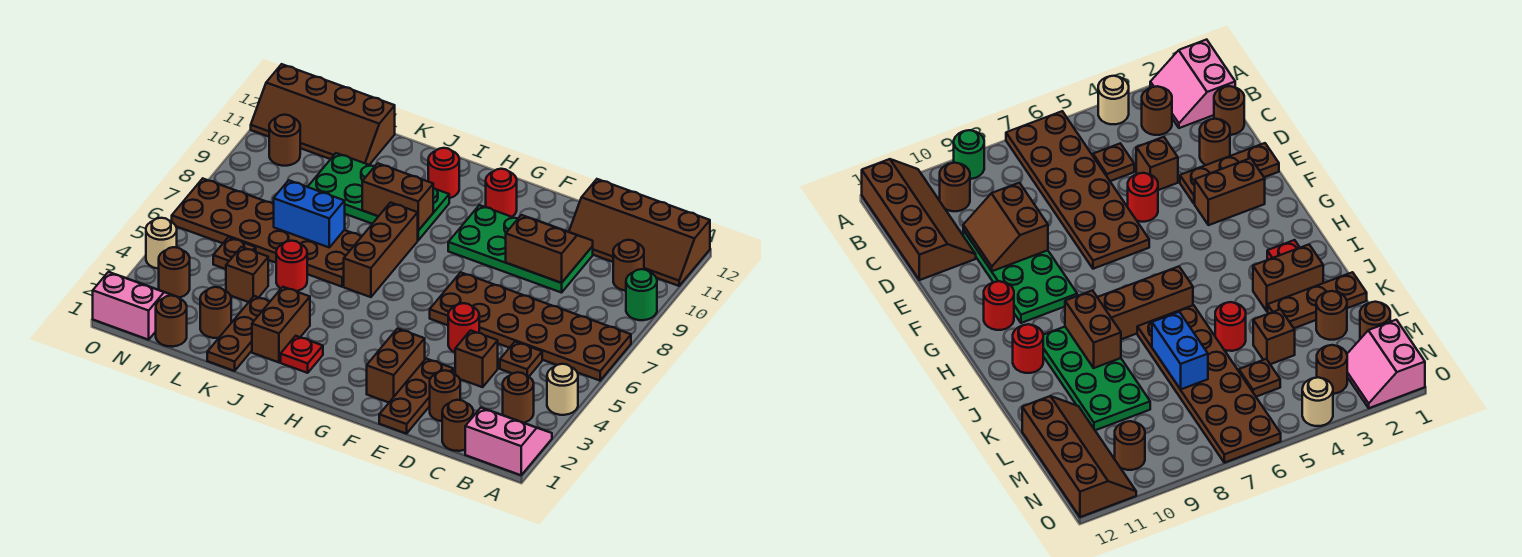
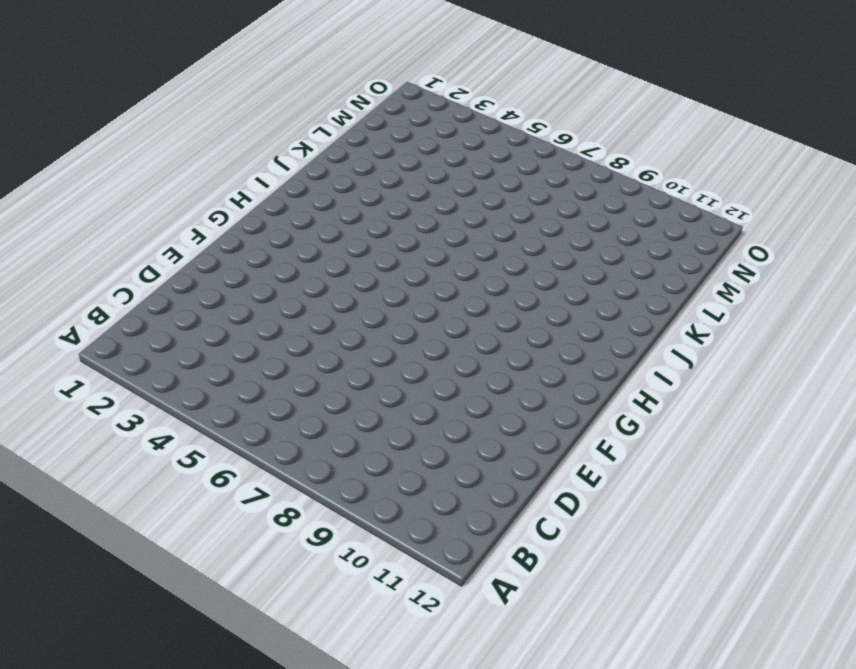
none -> pink slope A1:B2 level 1 top 1
none -> tan round brick A4 level 1
none -> brown plate A6:F7 level 1
none -> green round brick A9 level 1

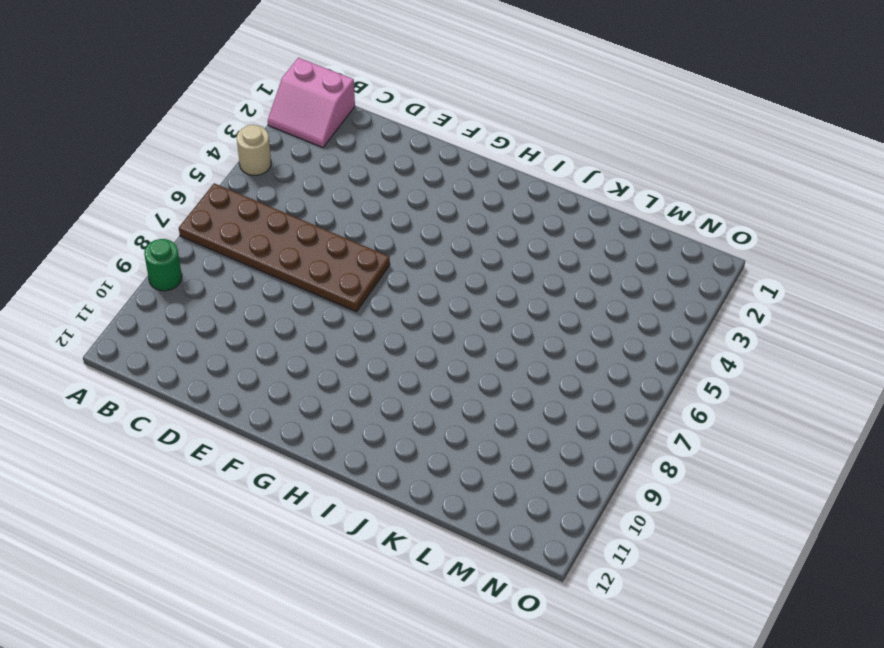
none -> brown slope A11:D12 level 1 top 12
none -> brown round brick B3 level 1
none -> brown round brick B10 level 1
none -> brown round brick C1 level 1

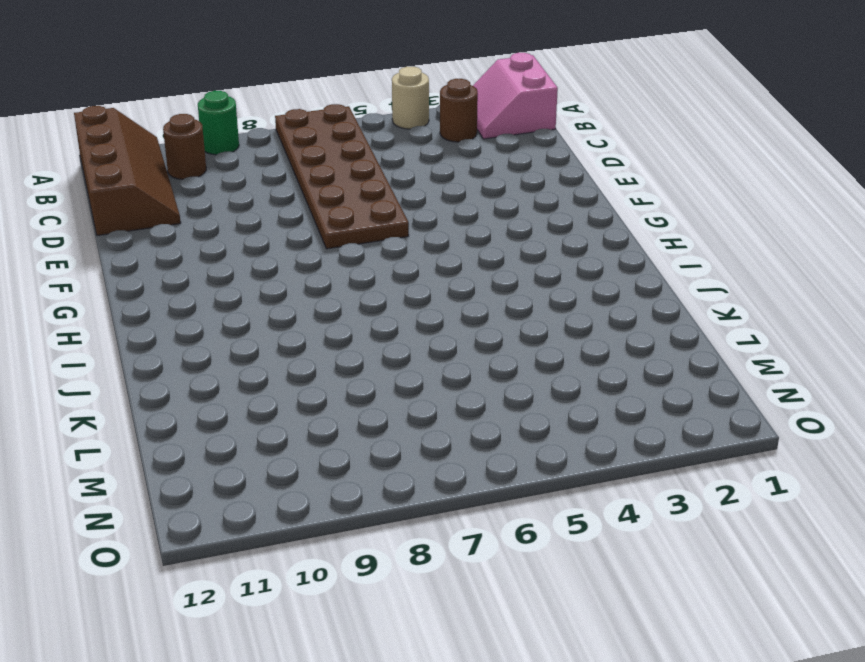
none -> brown round brick C1 level 1
none -> brown plate C5 level 1
none -> brown round brick D2 level 1
none -> brown brick D4 level 1

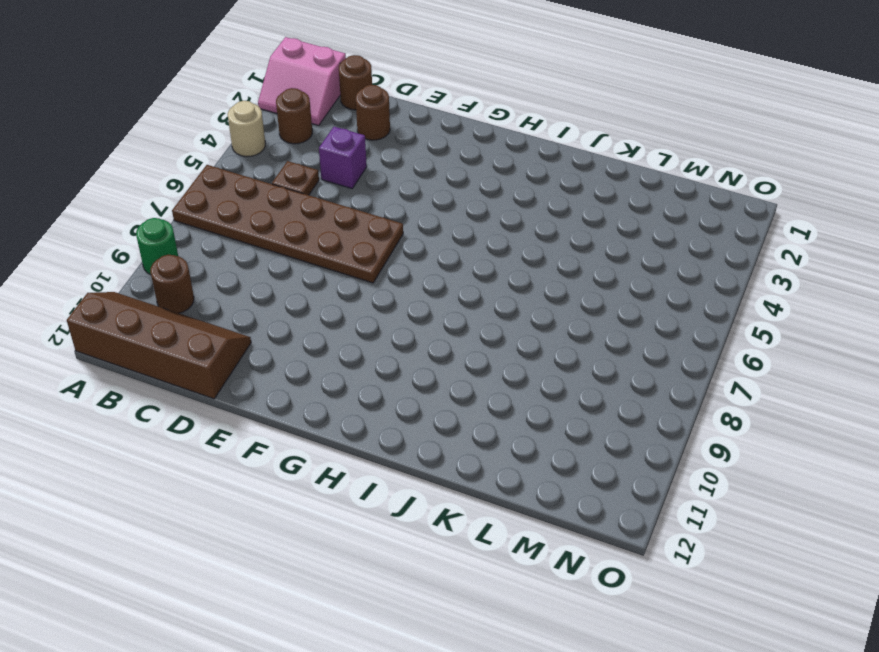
purple brick D4 level 1 -> brown brick D4 level 1
none -> green plate D9:G10 level 1
none -> brown plate E1:E3 level 1
none -> red round brick E5 level 1
none -> brown brick F2:F3 level 1

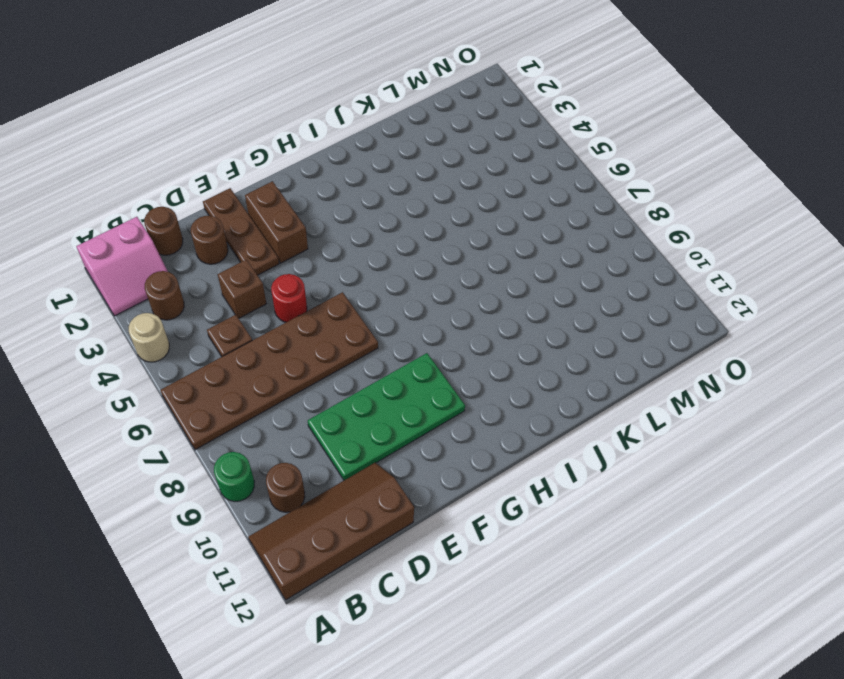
none -> red round brick G11 level 1
none -> red plate I2 level 1
none -> brown brick I6:I8 level 1
none -> green plate I9:L10 level 1

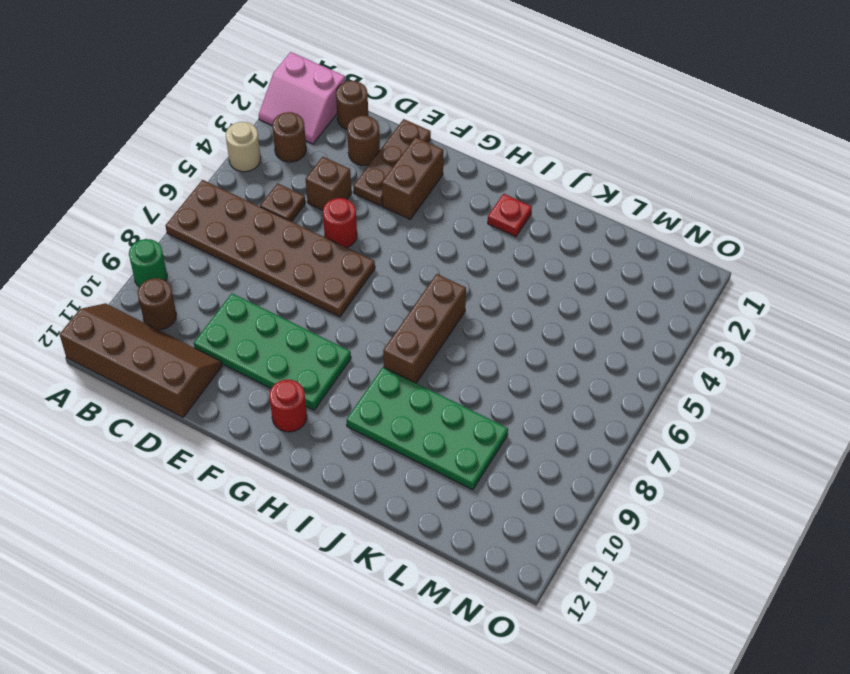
none -> red round brick I11 level 1
none -> brown brick J2:J3 level 1
none -> brown plate J6:O7 level 1
none -> brown plate K1:K3 level 1

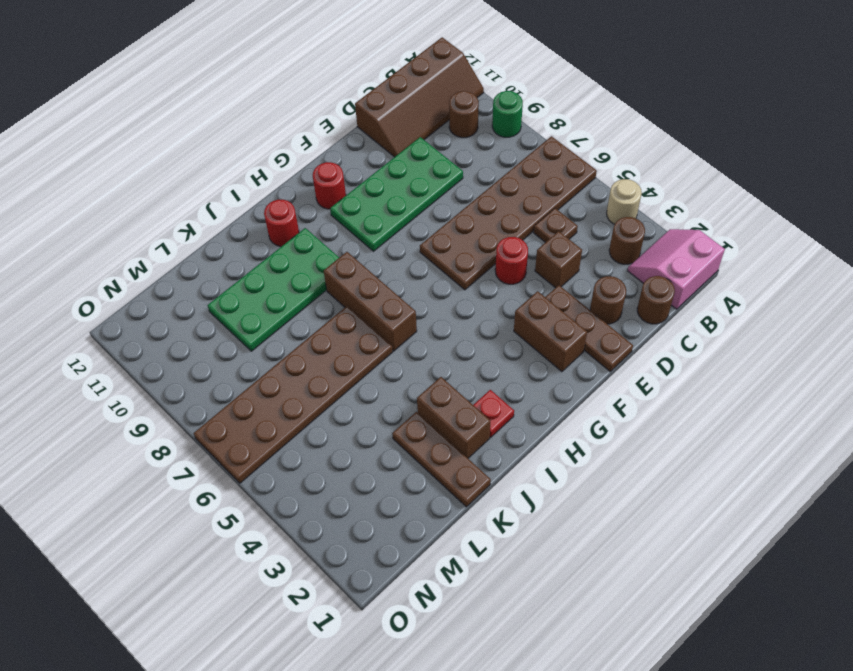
none -> red round brick K5 level 1
none -> brown round brick L2 level 1
none -> brown brick L4 level 1
none -> brown slope L11:O12 level 1 top 12

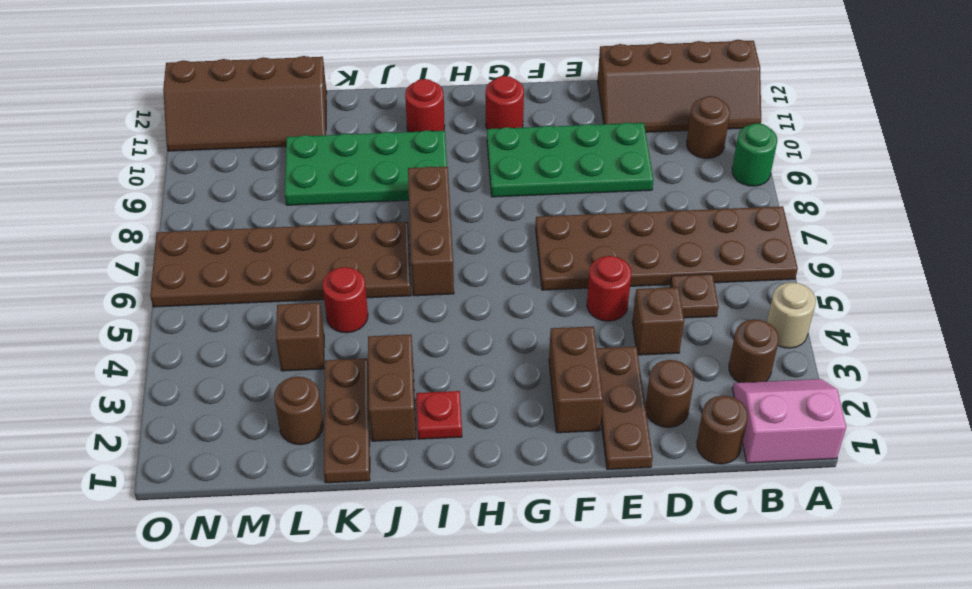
none -> brown round brick M1 level 1
none -> brown plate M5 level 1
none -> pink slope N1:O2 level 1 top 1
none -> brown round brick N3 level 1

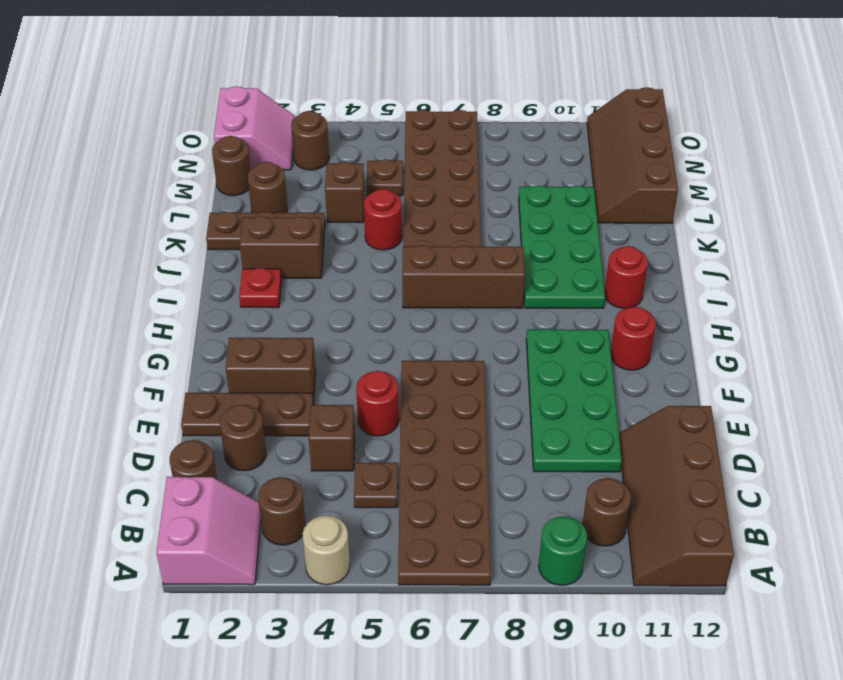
none -> brown round brick N10 level 1
none -> tan round brick O4 level 1
none -> brown slope D9:E10 level 2 top 9
none -> brown brick I9:J9 level 2

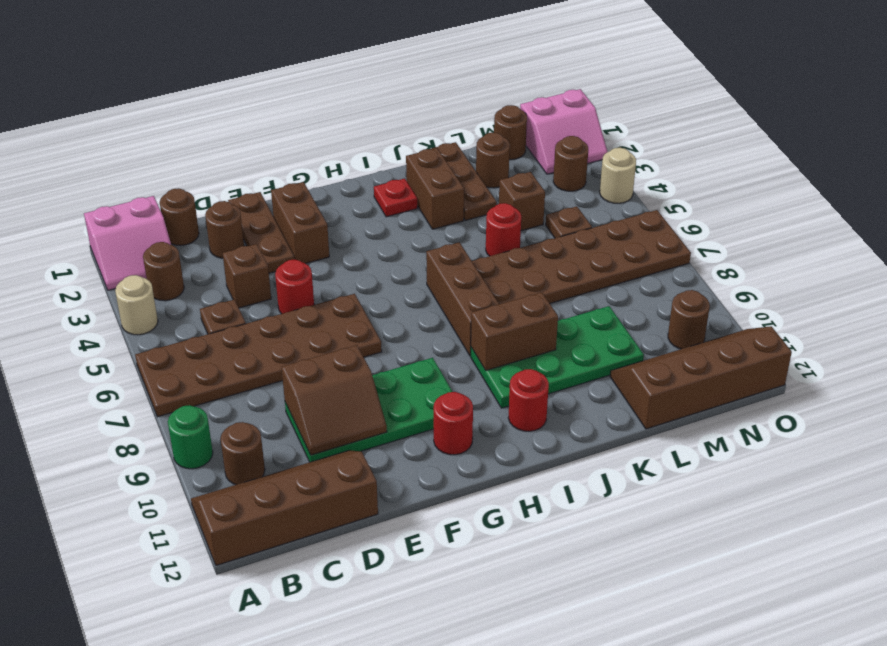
none -> blue brick K7:L7 level 2

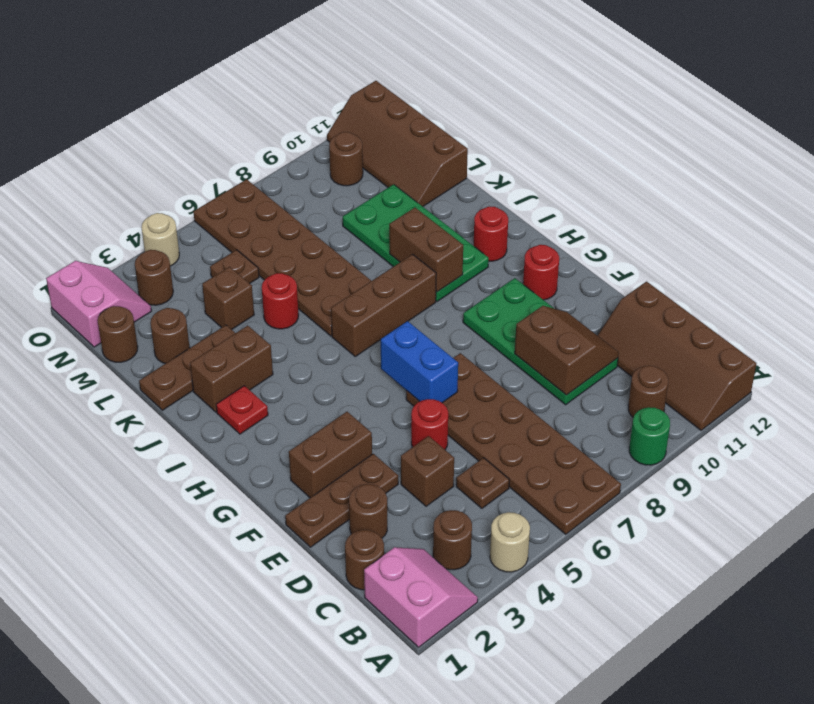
blue brick F6:G6 level 2 -> blue brick K7:L7 level 2

